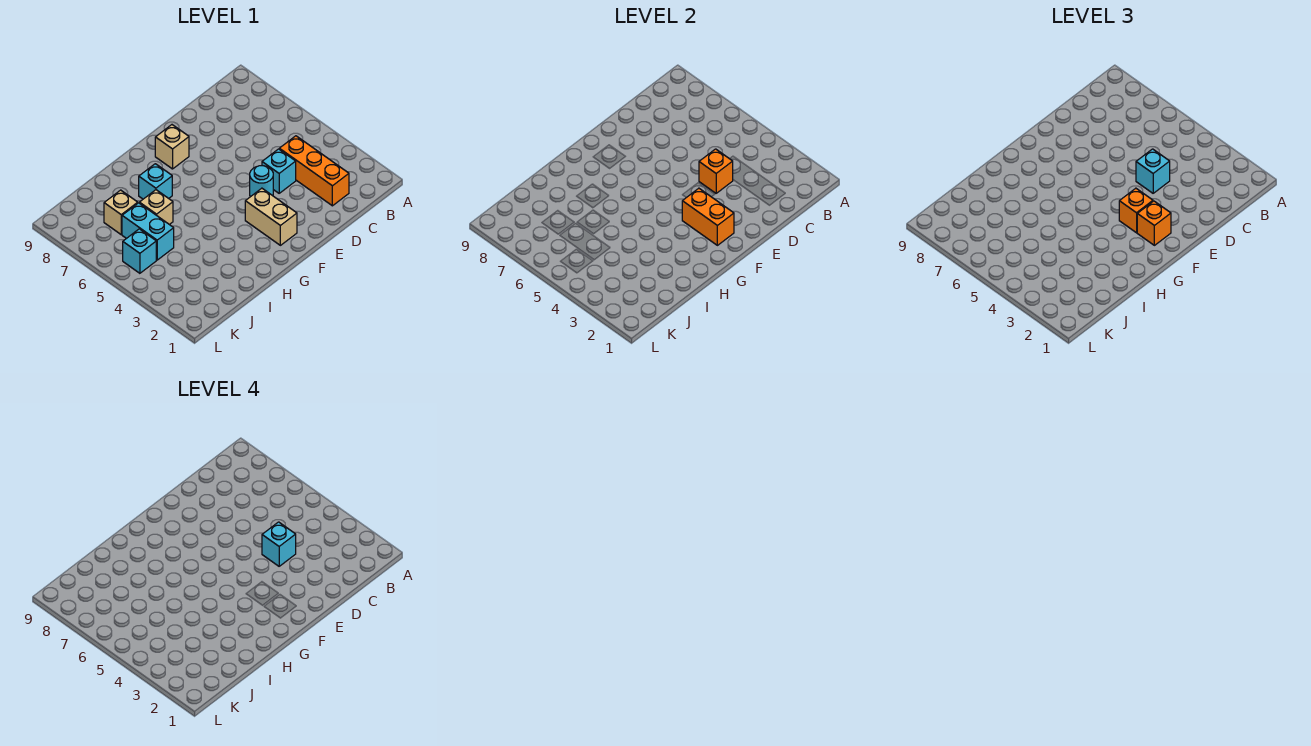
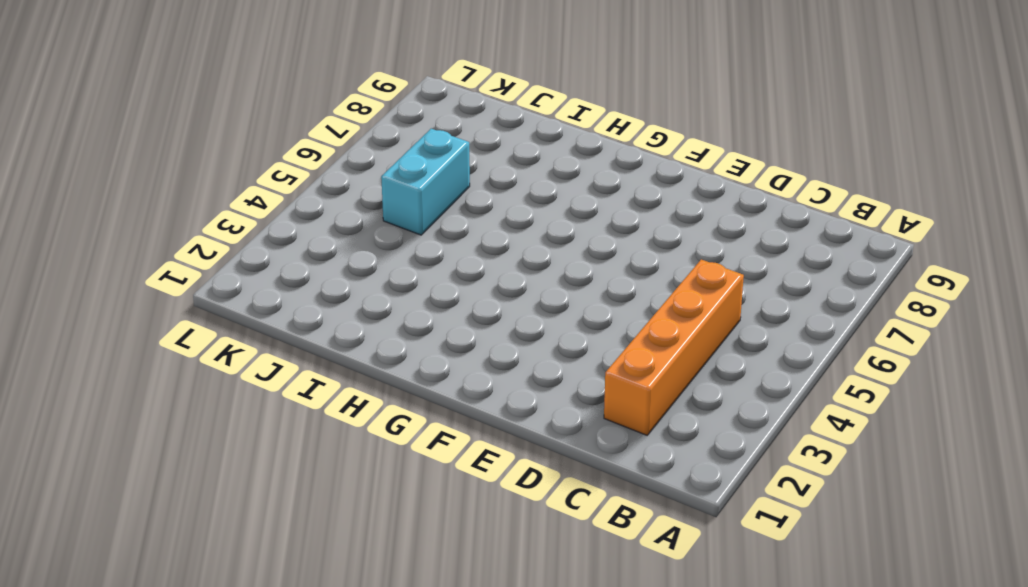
orange brick C2:C5 level 1 -> orange brick C2:C4 level 1
none -> cyan brick D4 level 1
none -> cyan round brick E4 level 1
none -> tan brick F2:F3 level 1

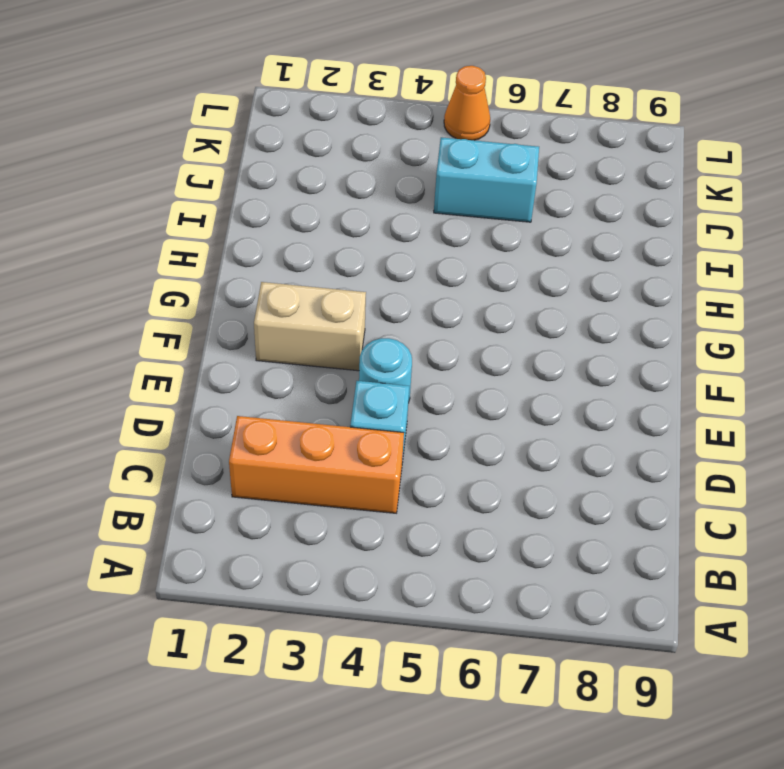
orange cone L5 level 1 -> none
none -> tan brick F8 level 1
none -> cyan brick H7 level 1
none -> tan brick I6 level 1

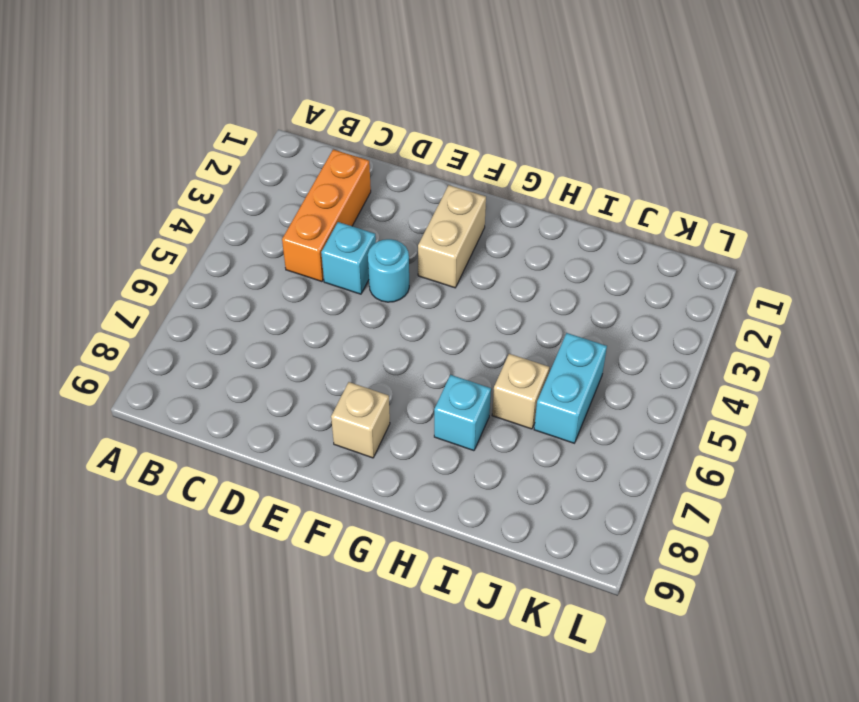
none -> tan brick J7 level 1
none -> cyan brick K5 level 1
none -> orange brick D4 level 2

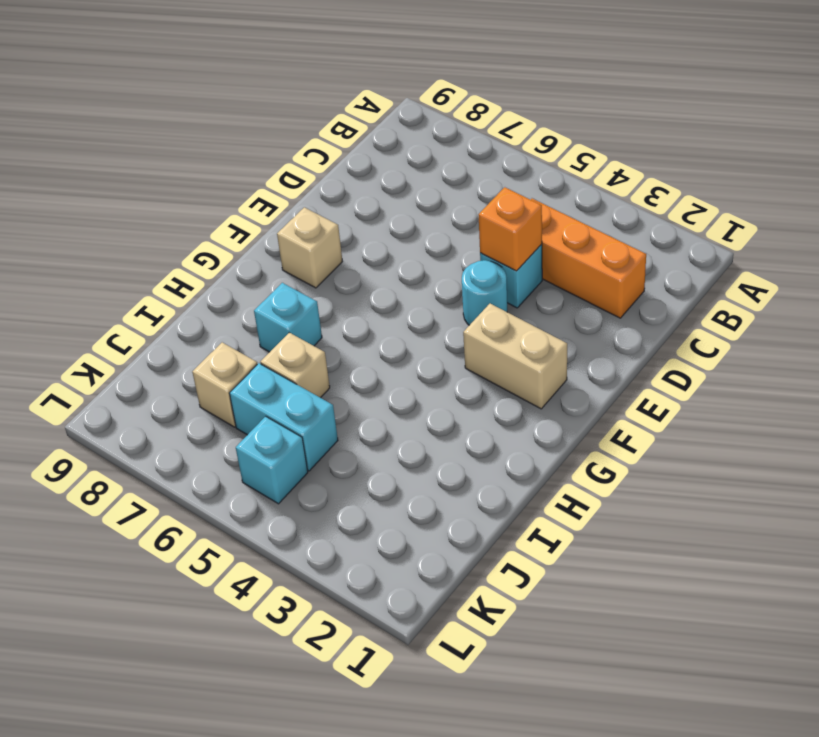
none -> orange brick F2:F3 level 2
none -> cyan brick D4 level 3
none -> orange brick F2 level 3

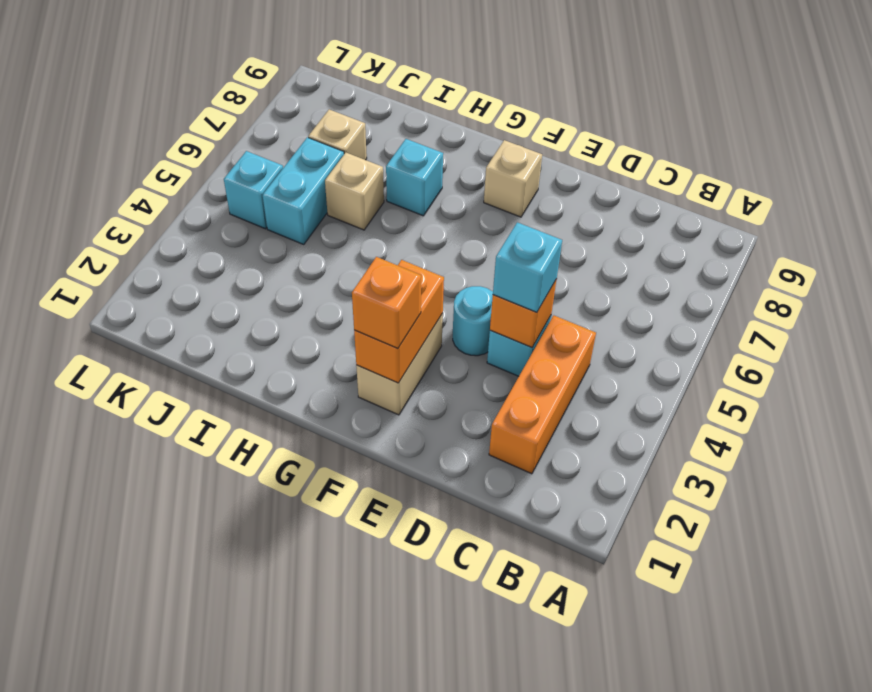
none -> orange brick F3 level 3
none -> cyan brick D4 level 4

